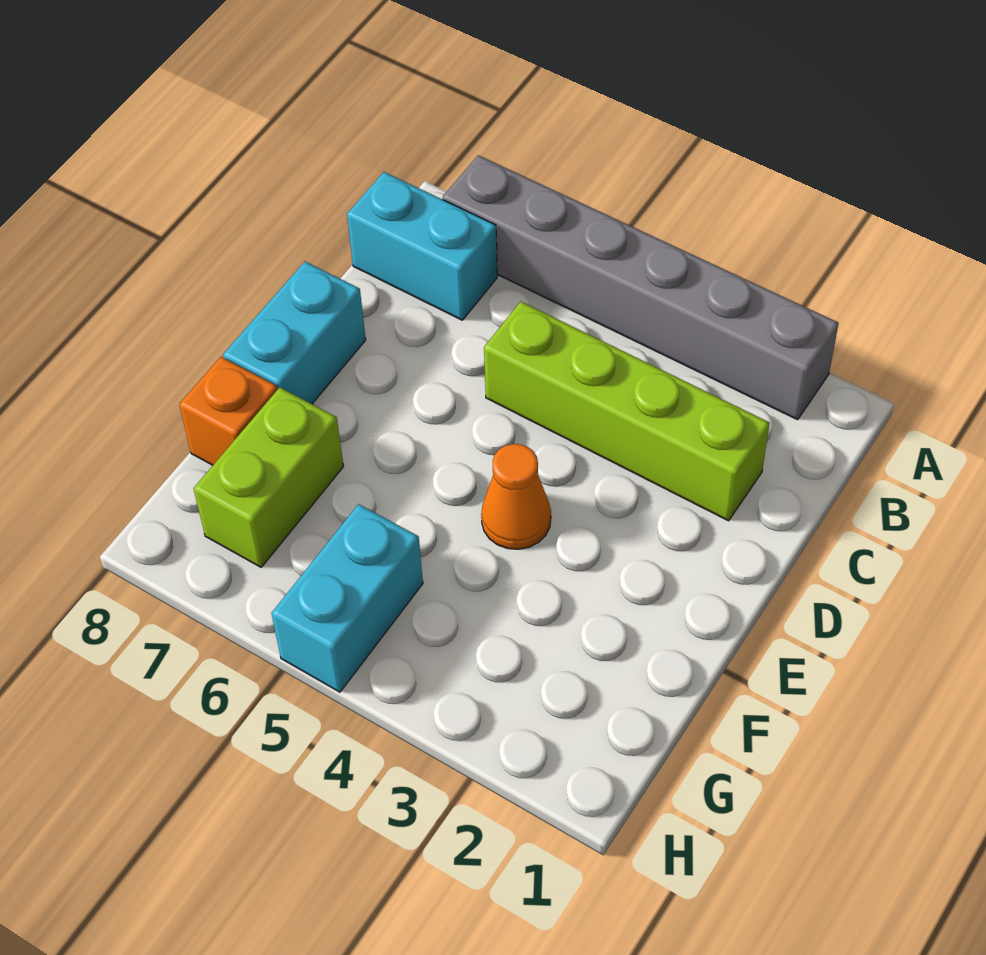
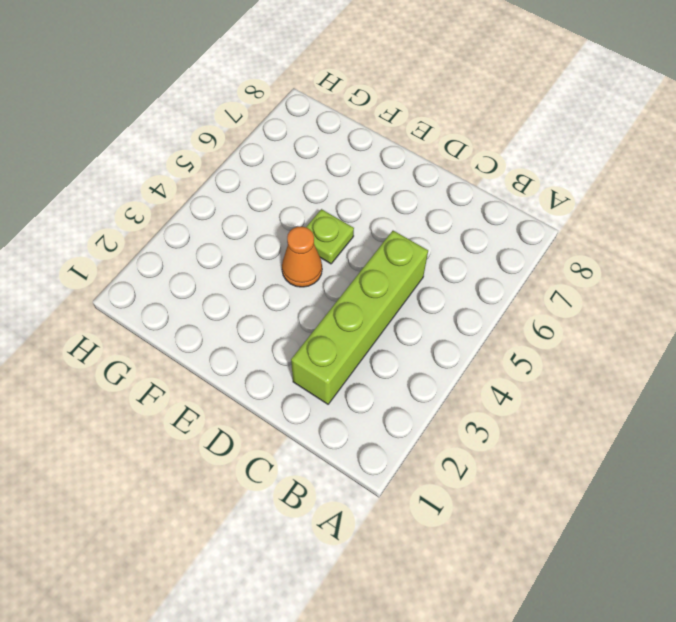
lime plate E5 level 1 -> none
none -> grey brick A2:A7 level 1
none -> cyan brick B7:B8 level 1

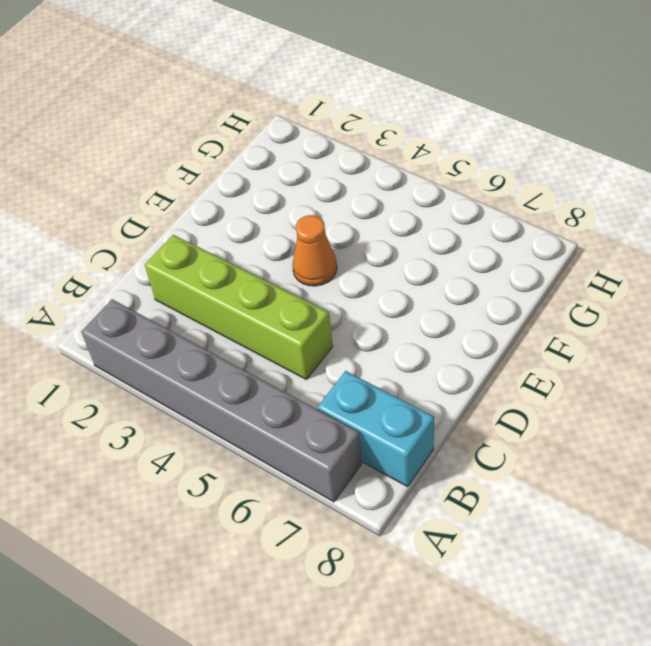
none -> cyan brick D8:E8 level 1
none -> lime brick F7:G7 level 1

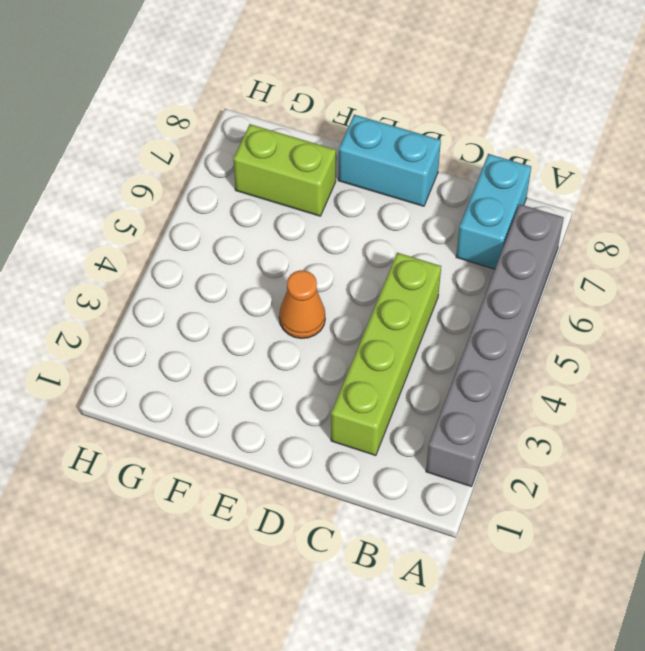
none -> orange brick F8 level 1
none -> cyan brick G5:H5 level 1

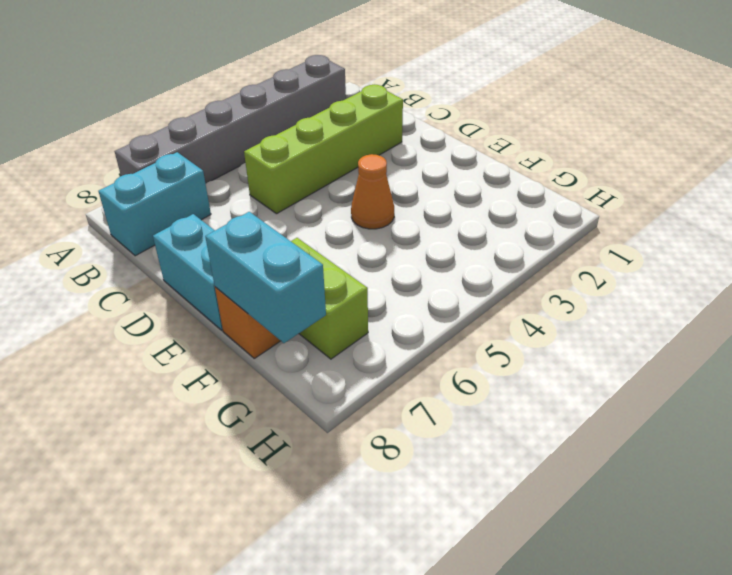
cyan brick F8:G8 level 2 -> cyan brick G5:H5 level 1

